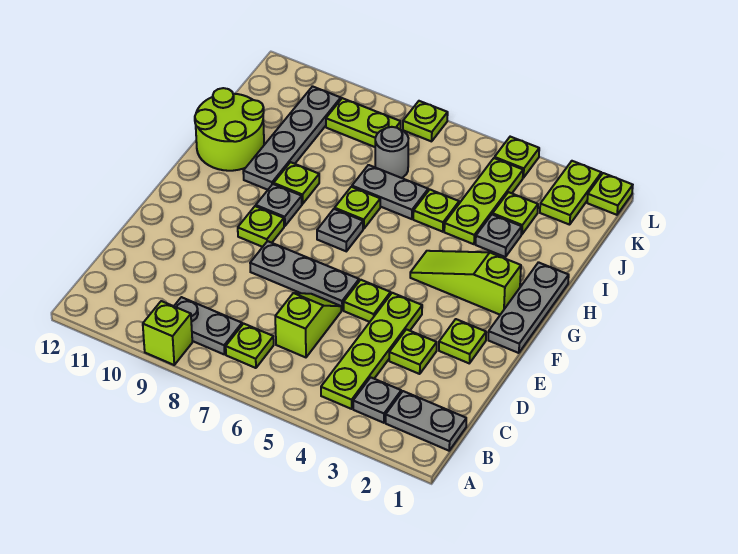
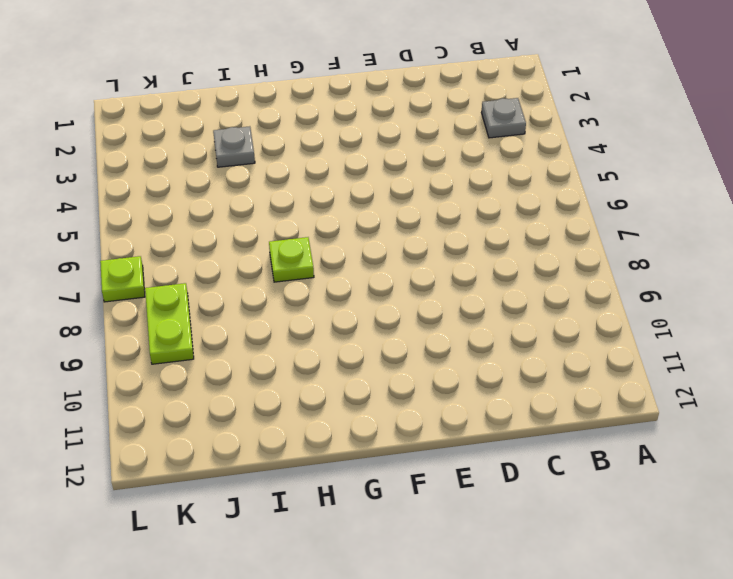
none -> lime brick A9 level 1
none -> grey plate B1:B2 level 1
none -> lime plate B4:E4 level 1
none -> lime plate B7 level 1

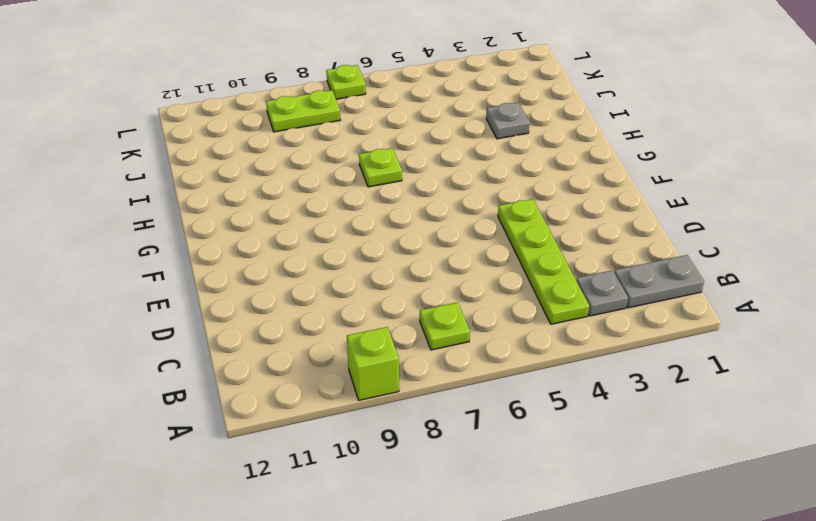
none -> grey plate B8:B9 level 1
none -> lime slope C6:D6 level 1 top C
none -> lime plate D3 level 1
none -> lime plate E2 level 1

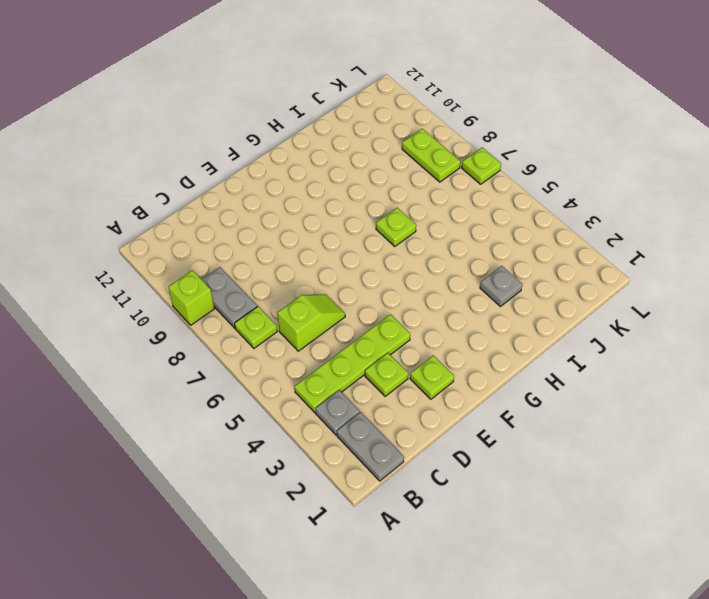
none -> lime plate E5 level 1
none -> grey plate E6:E8 level 1
none -> grey plate F1:H1 level 1
none -> lime plate F9 level 1

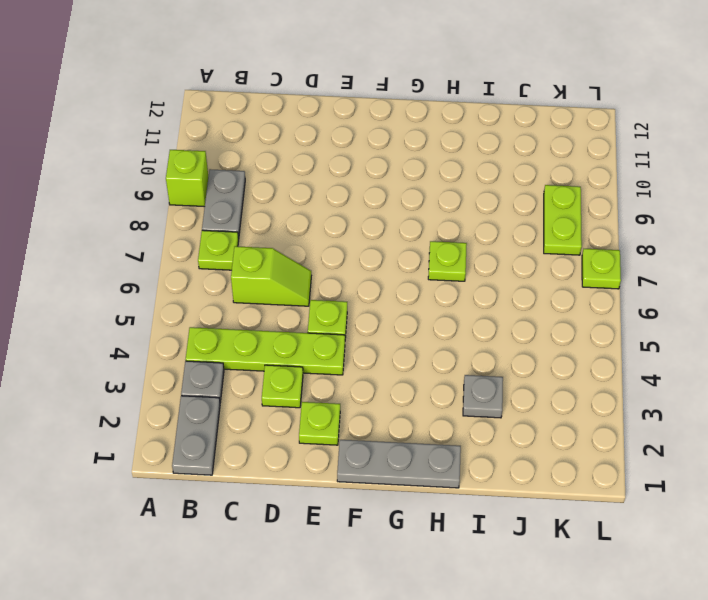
none -> grey plate E6:E8 level 1
none -> lime plate F9 level 1
none -> lime slope G2:G4 level 1 top 2
none -> grey plate G7 level 1

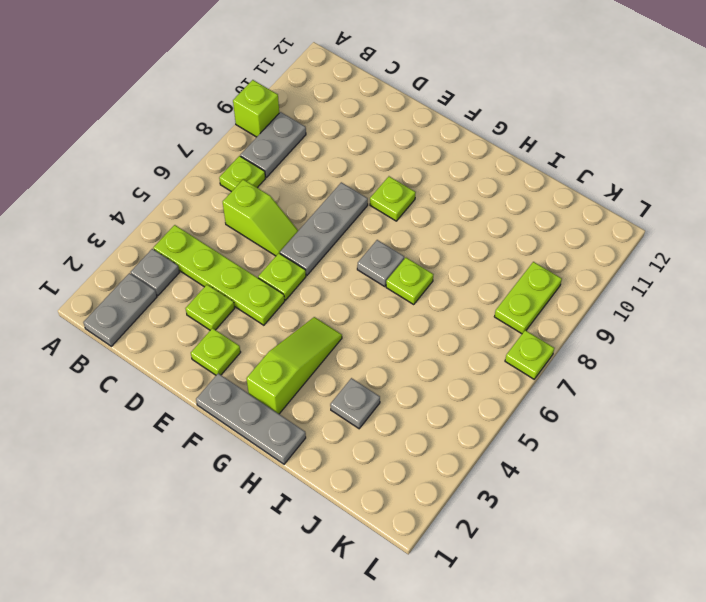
none -> grey plate G9 level 1
none -> lime plate H9 level 1
none -> grey plate H10:K10 level 1
none -> lime round brick H11:I12 level 1

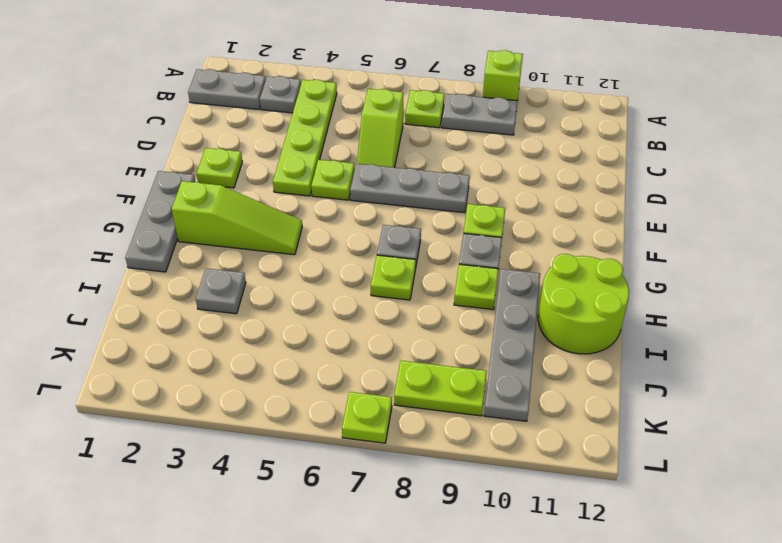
none -> lime plate D3 level 1
none -> lime plate I4:K4 level 1
none -> lime plate I5 level 1
none -> grey plate I6:I7 level 1

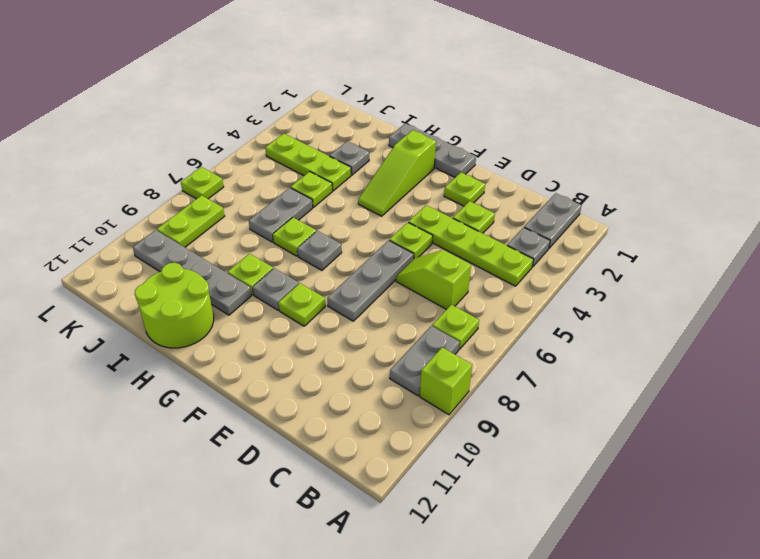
none -> lime plate J3 level 1
none -> grey round brick J7 level 1
none -> lime plate K2:L2 level 1
none -> lime plate L1 level 1

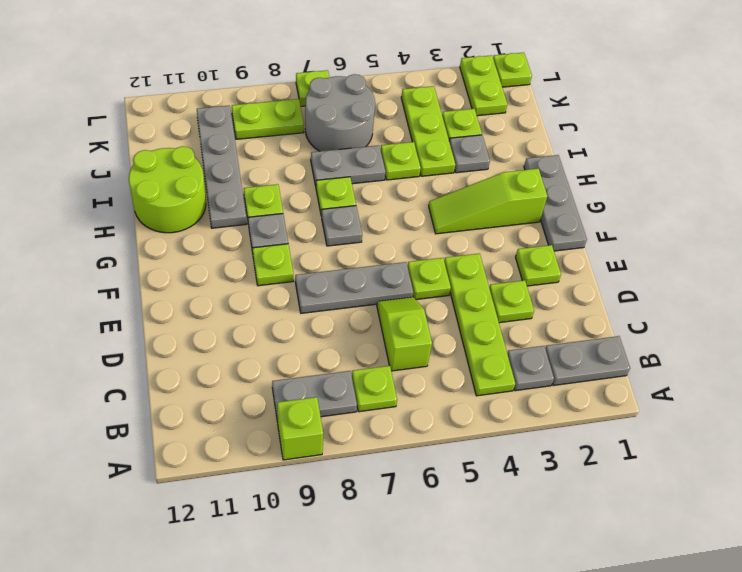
grey round brick J6:K7 level 1 -> grey round brick J7 level 1
none -> lime plate L4 level 1

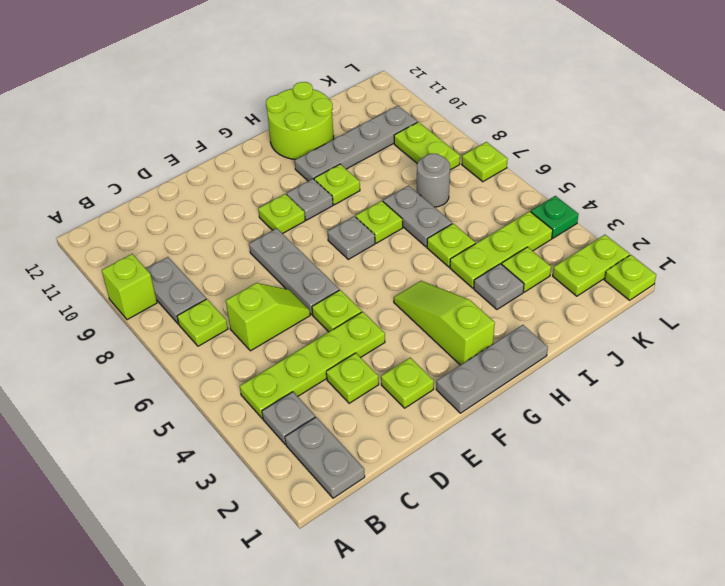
green plate L4 level 1 -> lime plate L4 level 1

